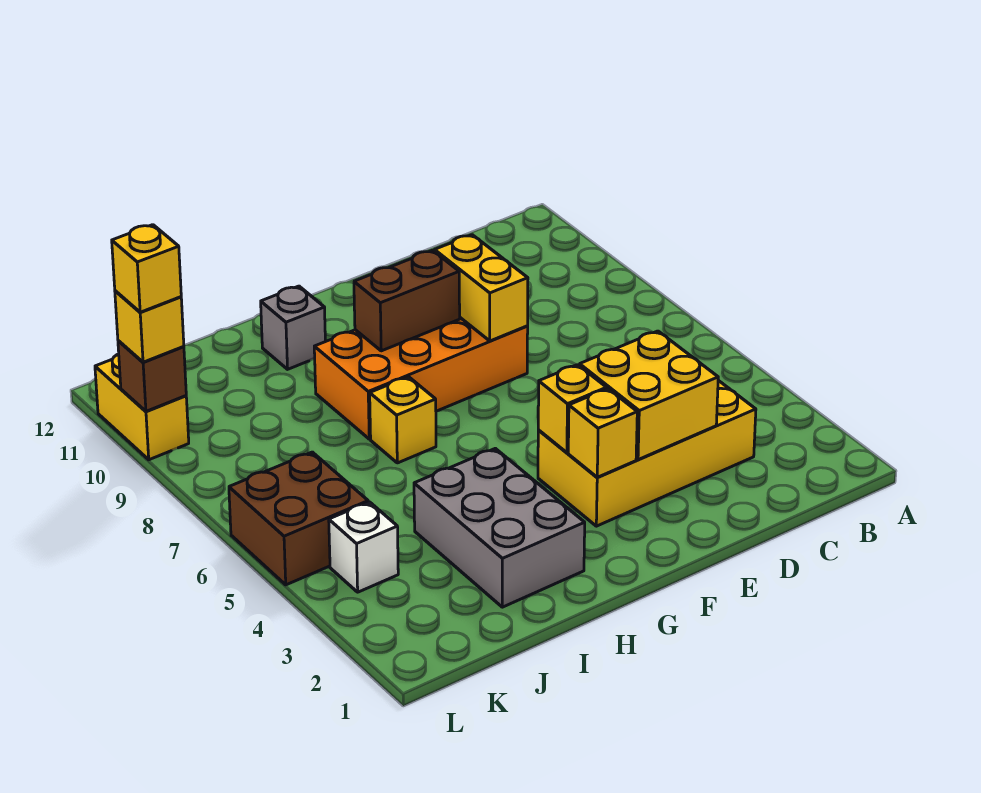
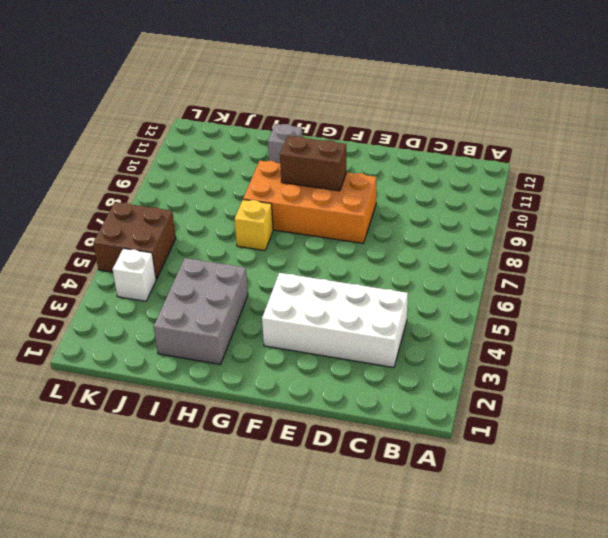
white brick C3:F4 level 1 -> yellow brick C3:F4 level 1
none -> yellow brick L10:L11 level 1
none -> yellow brick D3:E4 level 2
none -> yellow brick E8:E9 level 2

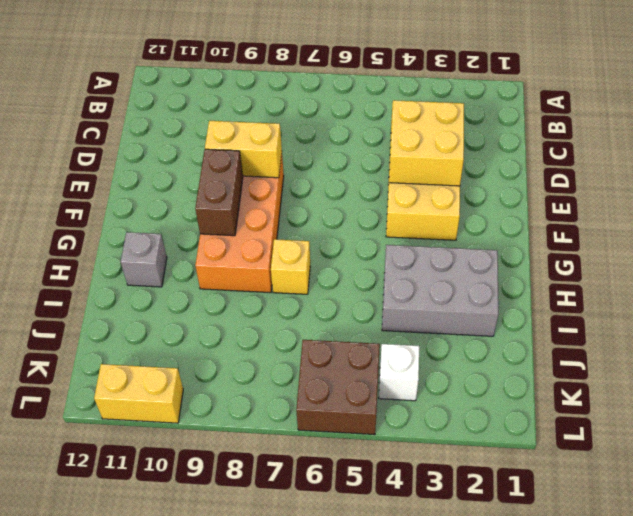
none -> yellow brick F3 level 2
none -> yellow brick F4 level 2
none -> brown brick L10 level 2

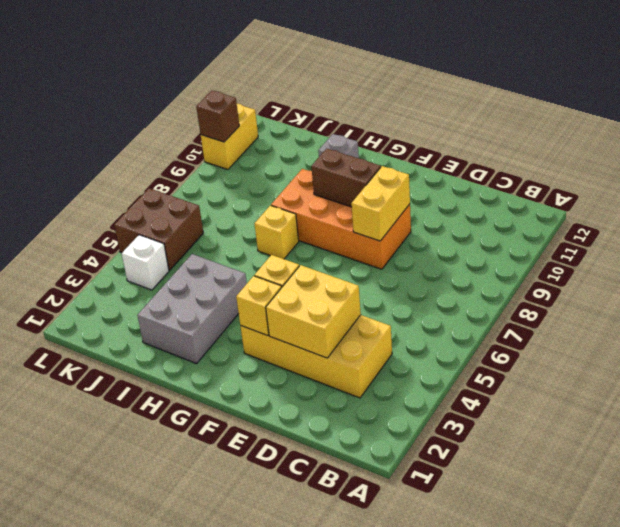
none -> yellow brick L10 level 3
none -> yellow brick L10 level 4

